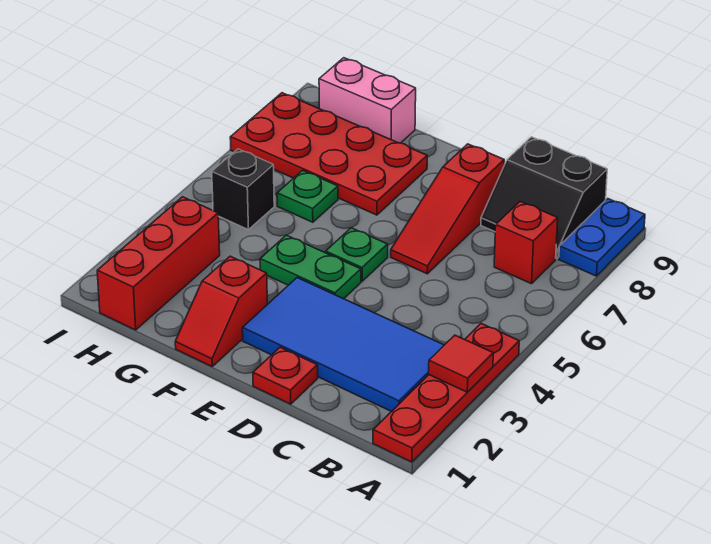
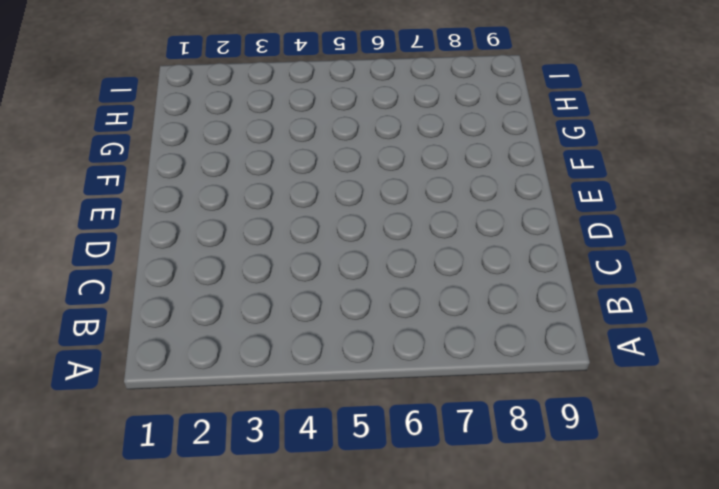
none -> red plate A1:A4 level 1
none -> blue plate A8:A9 level 1
none -> blue tile B2:E3 level 1

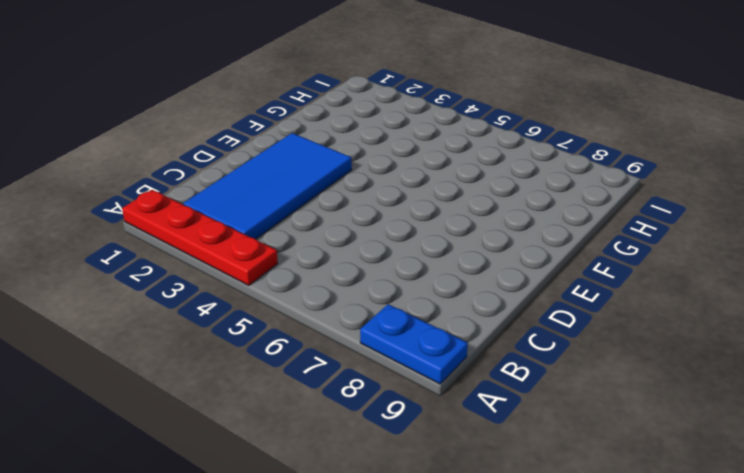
none -> red brick B7 level 1
none -> black slope B8:C9 level 1 top 9
none -> red plate D1 level 1

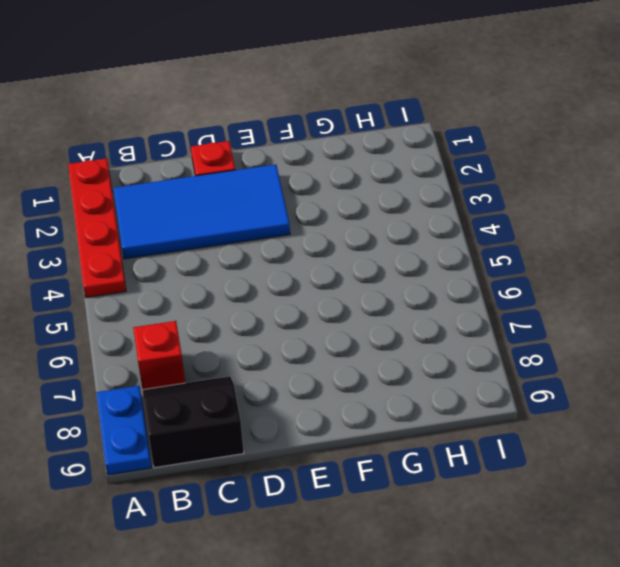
none -> red slope D6:D8 level 1 top 8
none -> green plate E4:F4 level 1
none -> green plate E5 level 1

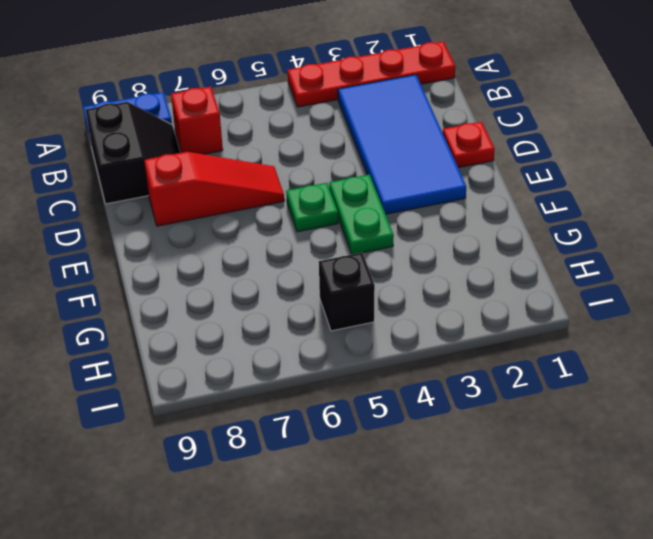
none -> red slope F1:F2 level 1 top 2
none -> red plate F7:I8 level 1
none -> green plate G6 level 1

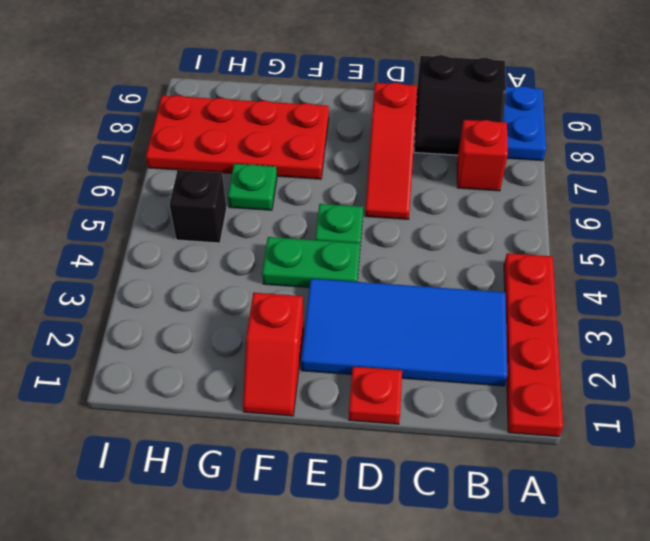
none -> pink brick G9:H9 level 1
none -> red brick H1:H3 level 1
none -> red tile A3 level 2

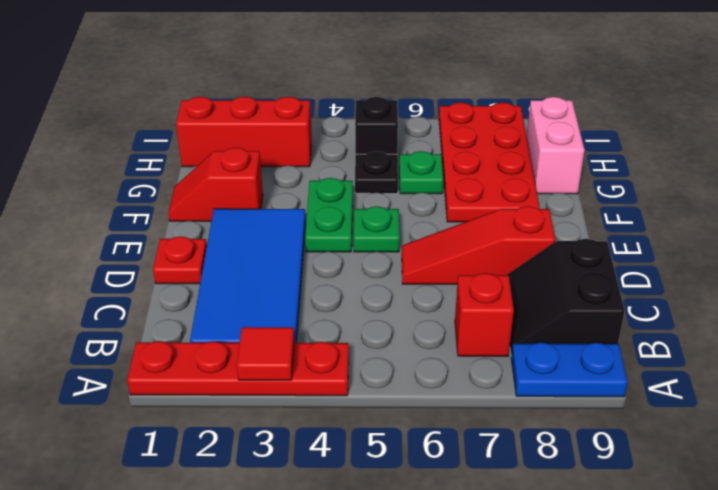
black plate G5 level 1 -> none

